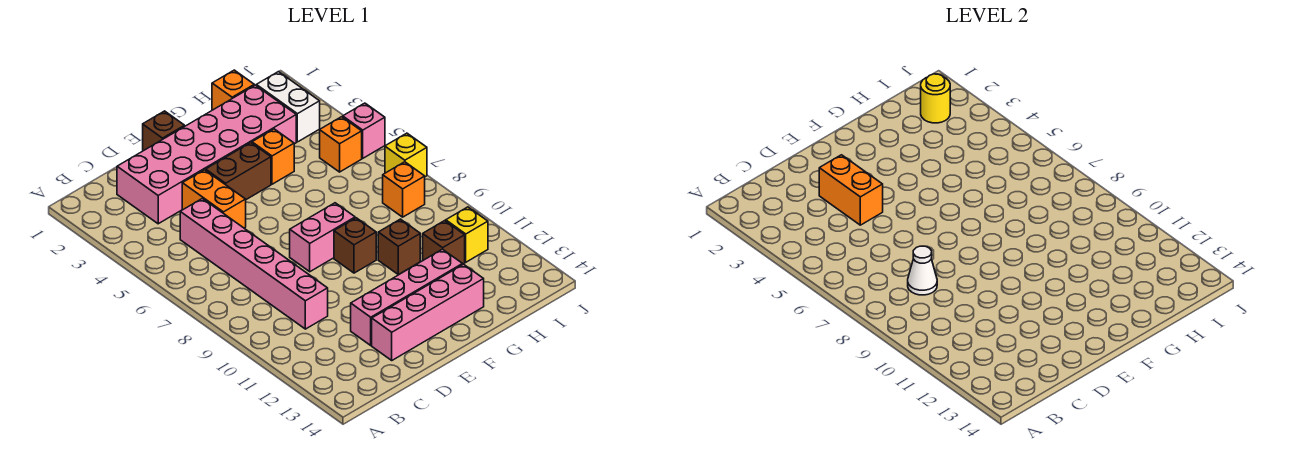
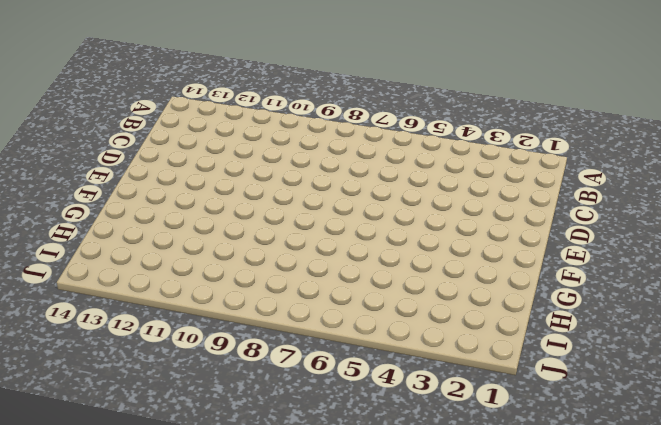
none -> pink brick C2:H3 level 1
none -> pink brick C5:C10 level 1
none -> orange brick D4:D5 level 1

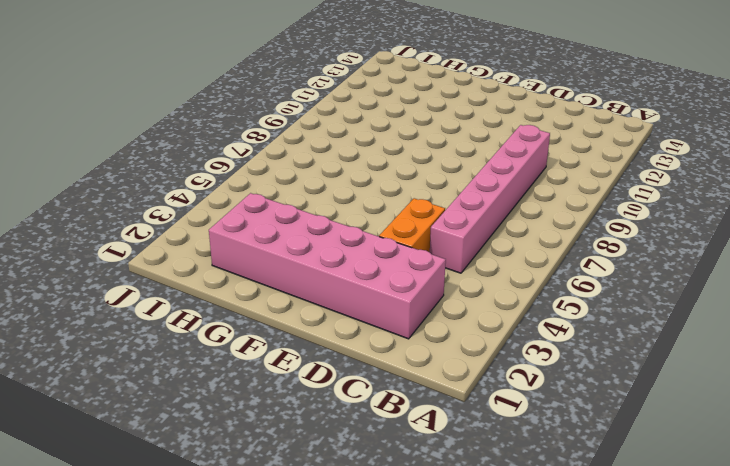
none -> pink brick D12:G12 level 1
none -> pink brick D13:G13 level 1
none -> brown brick E1 level 1

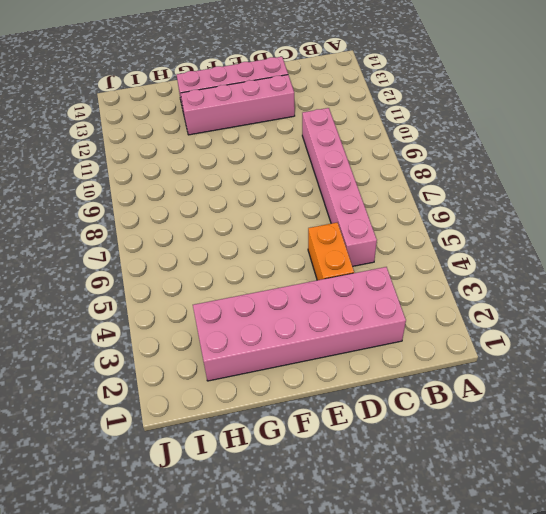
none -> brown brick E1 level 1
none -> brown brick E4:F4 level 1
none -> pink brick E8:F8 level 1

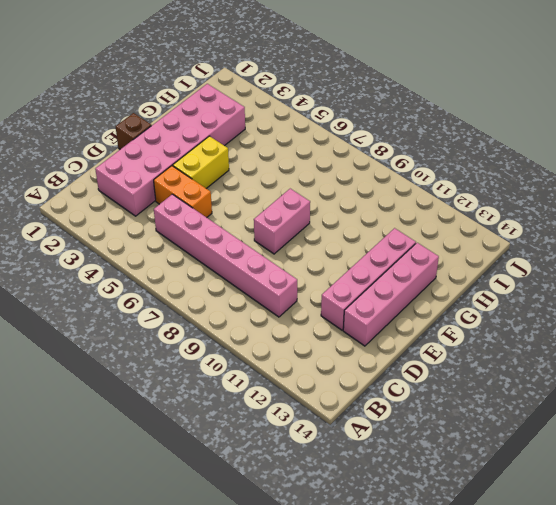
yellow brick E4:F4 level 1 -> brown brick E4:F4 level 1
none -> brown brick F9 level 1
none -> orange brick G4 level 1
none -> brown brick G10 level 1

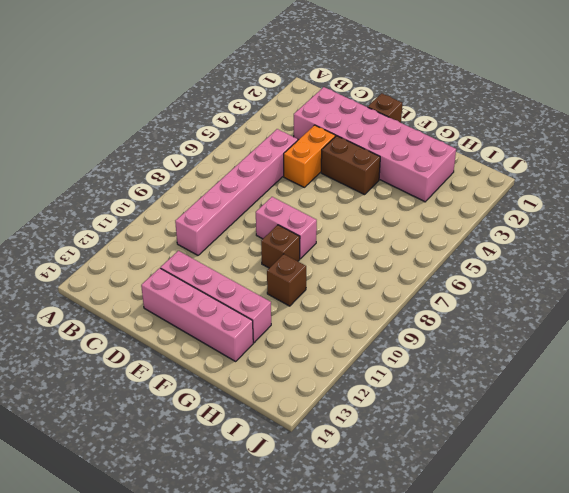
none -> orange brick G4 level 1
none -> orange brick H1 level 1
none -> brown brick H11 level 1

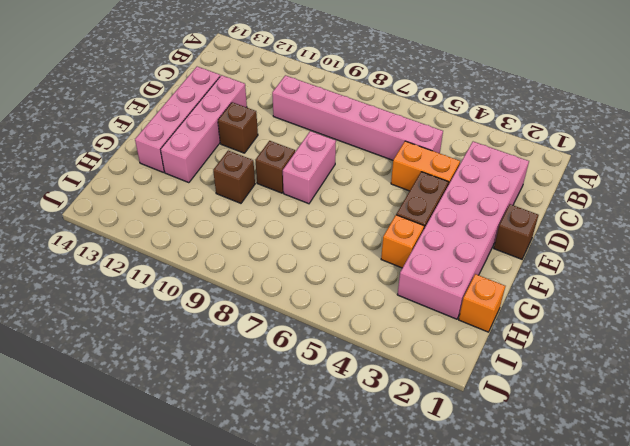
brown brick E11 level 1 -> brown brick H11 level 1
none -> white brick I2:I3 level 1
none -> orange brick I5 level 1
none -> orange brick I8 level 1

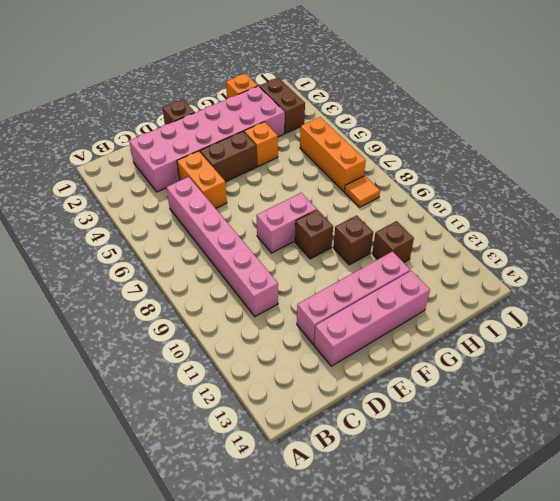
brown brick I2:I3 level 1 -> white brick I2:I3 level 1
orange brick I5:I7 level 1 -> orange brick I5 level 1
orange tile I8 level 1 -> orange brick I8 level 1
none -> yellow brick I11 level 1
none -> pink brick J5 level 1
none -> yellow brick J7 level 1

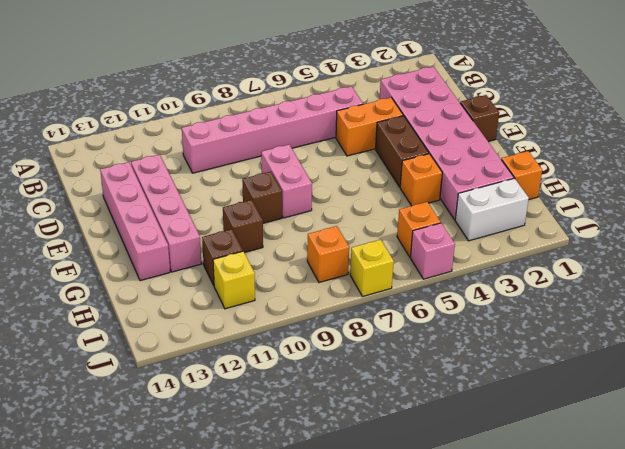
none -> white cone C8 level 2
none -> orange brick D3:D4 level 2
none -> yellow round brick I2 level 2

